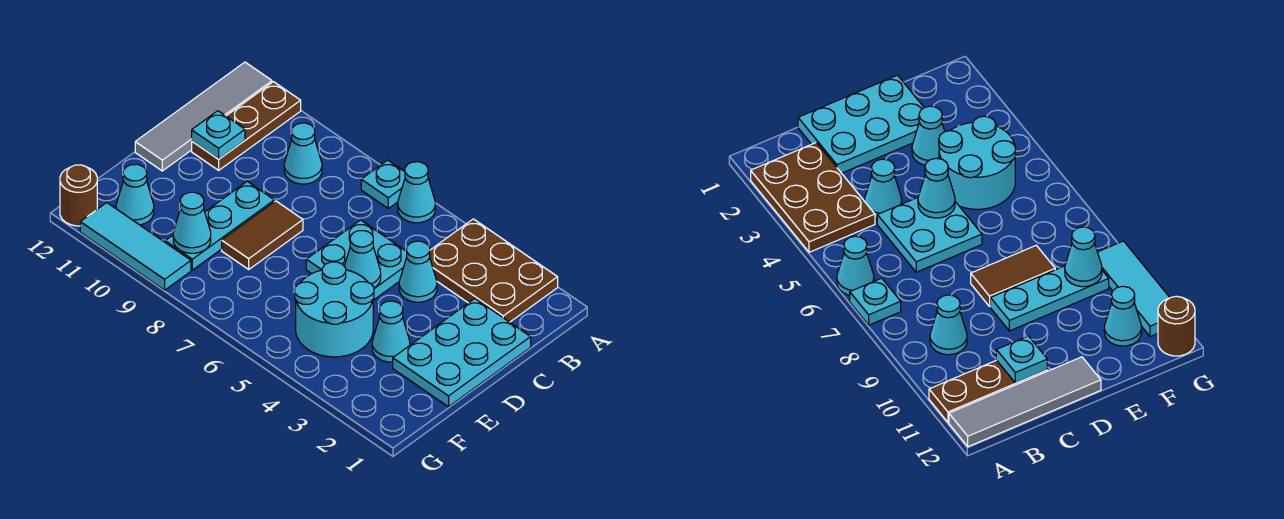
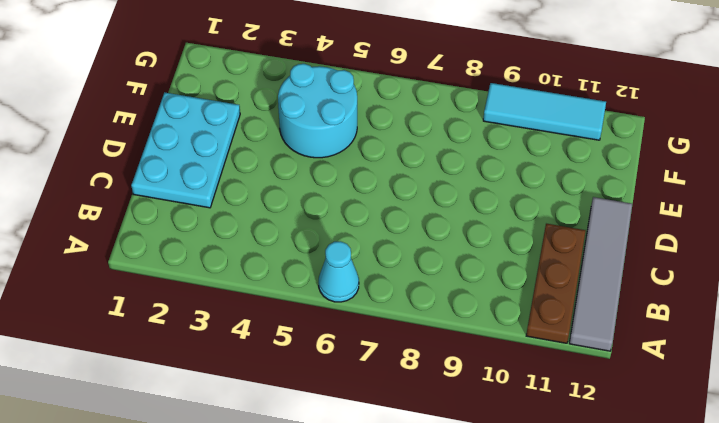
none -> brown plate A2:B4 level 1
none -> cyan plate A7 level 1
none -> cyan cone B9 level 1

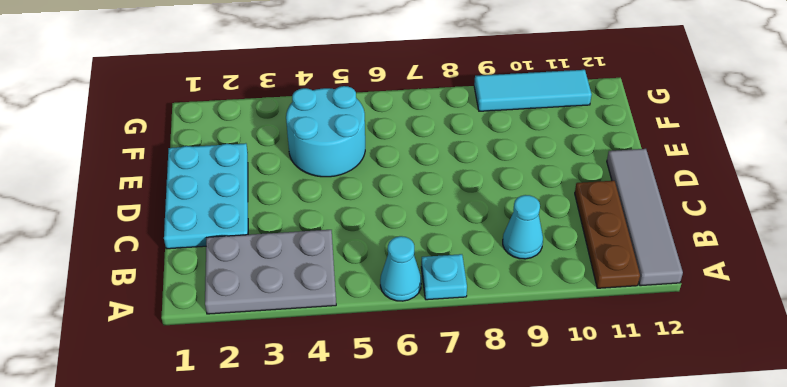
grey plate A2:B4 level 1 -> brown plate A2:B4 level 1
none -> cyan cone C4 level 1
none -> cyan plate C5:D6 level 1
none -> brown tile D8:E8 level 1

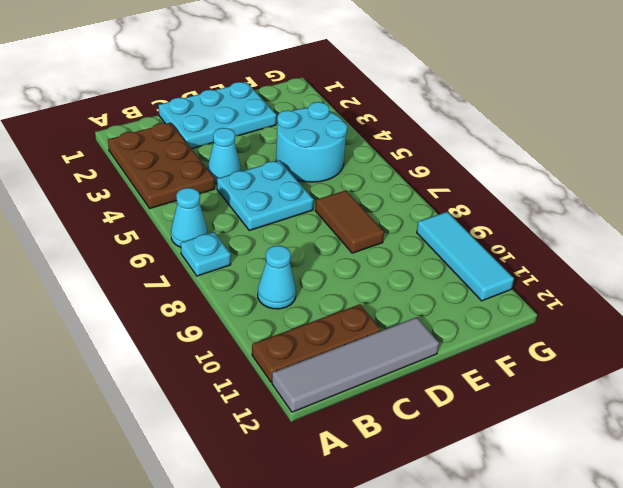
brown tile E7:E8 level 1 -> brown tile D8:E8 level 1
none -> cyan plate D9:F9 level 1
none -> cyan cone E3 level 1
none -> cyan cone F11 level 1

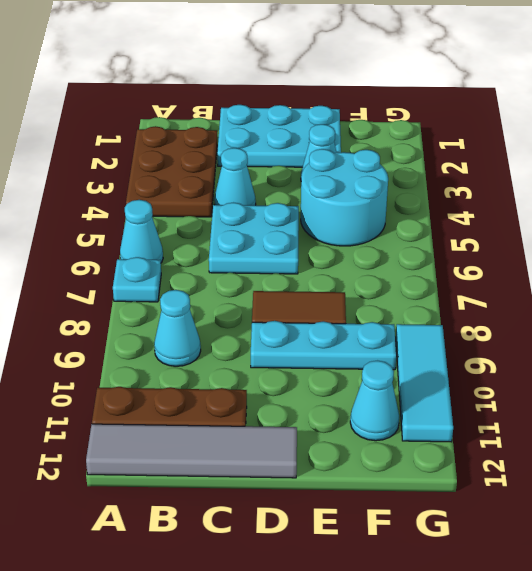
none -> brown round brick G12 level 1
none -> cyan plate C11 level 2
none -> cyan cone D5 level 2

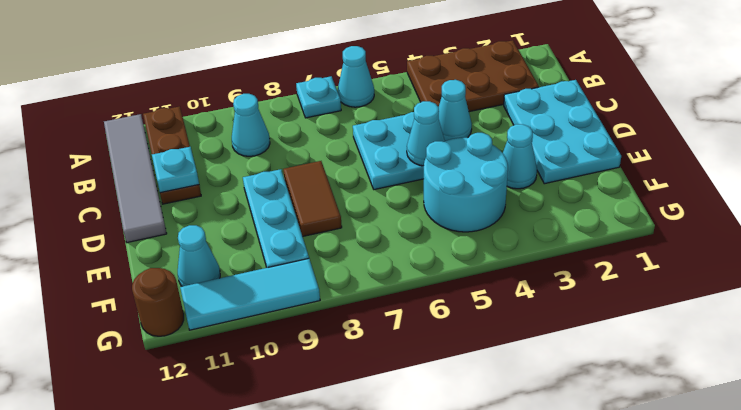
none -> cyan cone F9 level 2

